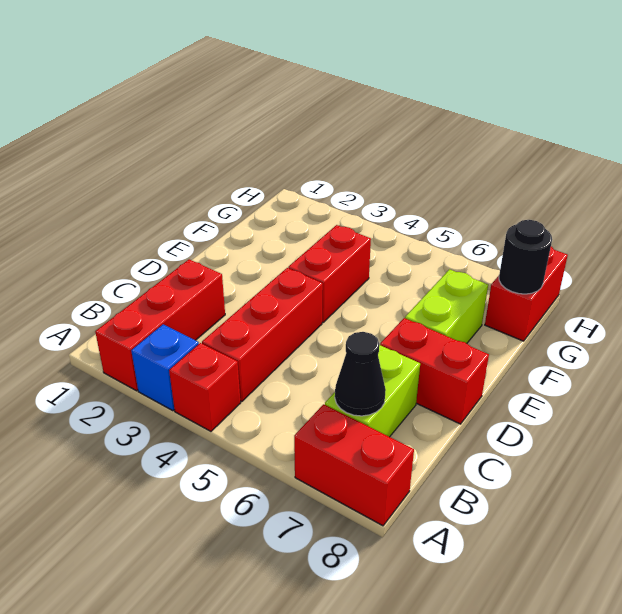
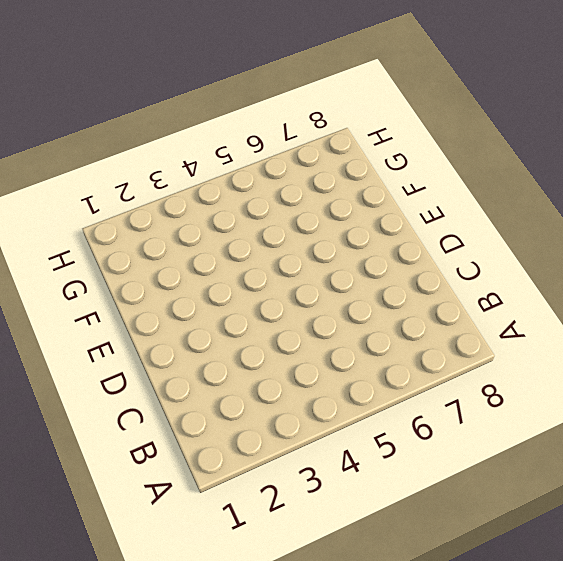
none -> red brick A2:C2 level 1
none -> blue brick A3 level 1
none -> red brick A4 level 1

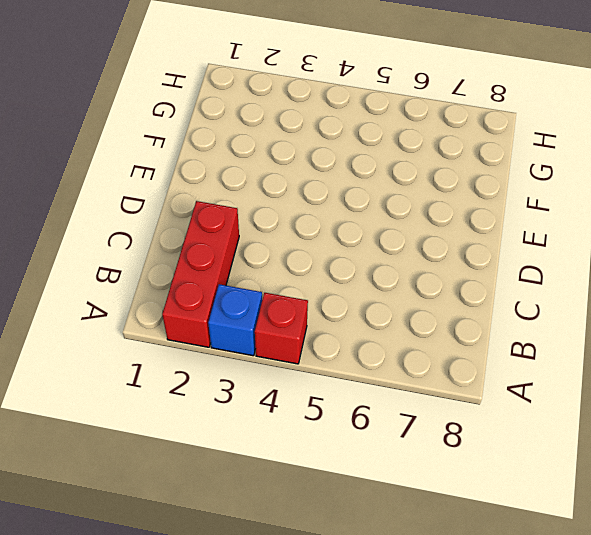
none -> red brick A7:A8 level 1
none -> red brick B4:D4 level 1
none -> lime brick B7:C7 level 1

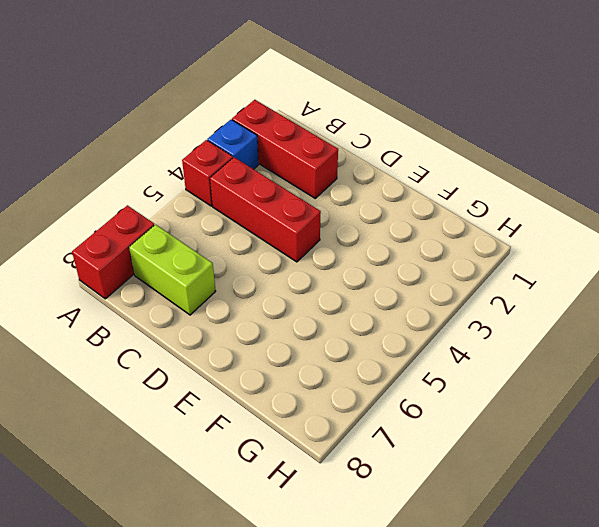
none -> red brick D7:D8 level 1
none -> red brick E4:F4 level 1
none -> lime brick E7:F7 level 1

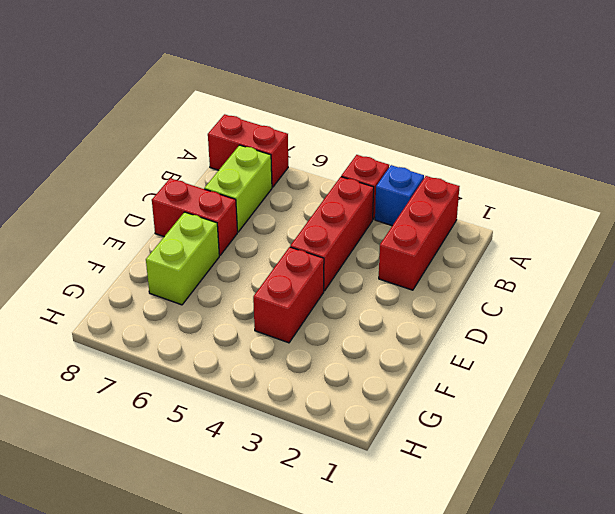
none -> red brick G8:H8 level 1
none -> black cone B7 level 2
none -> black round brick G8 level 2

